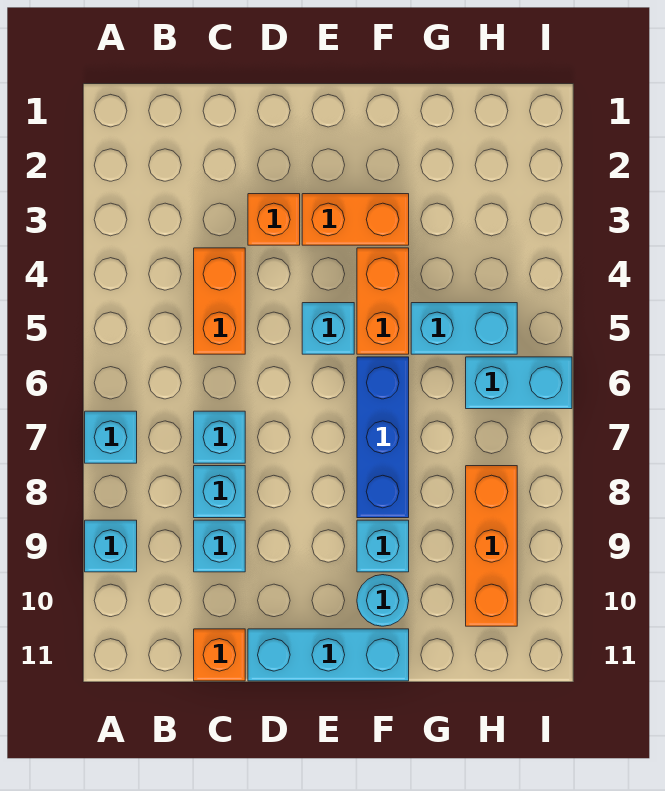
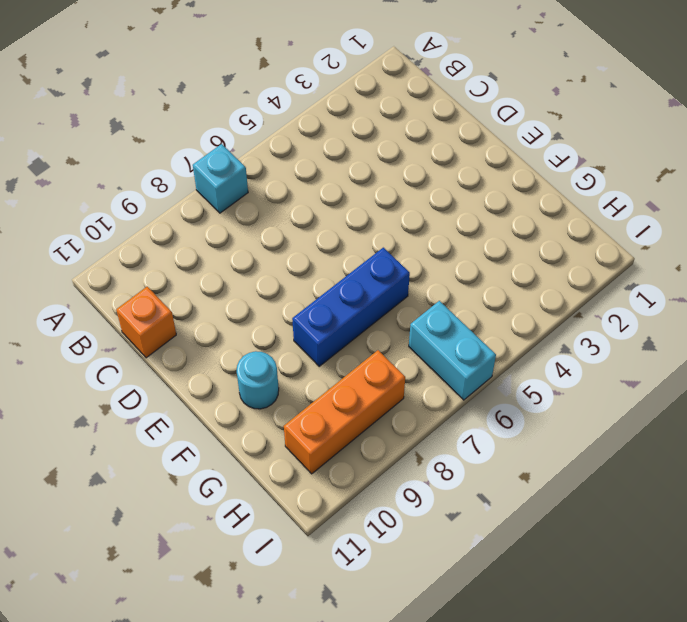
none -> cyan brick A9 level 1
none -> orange brick C4:C5 level 1
none -> cyan brick C7 level 1

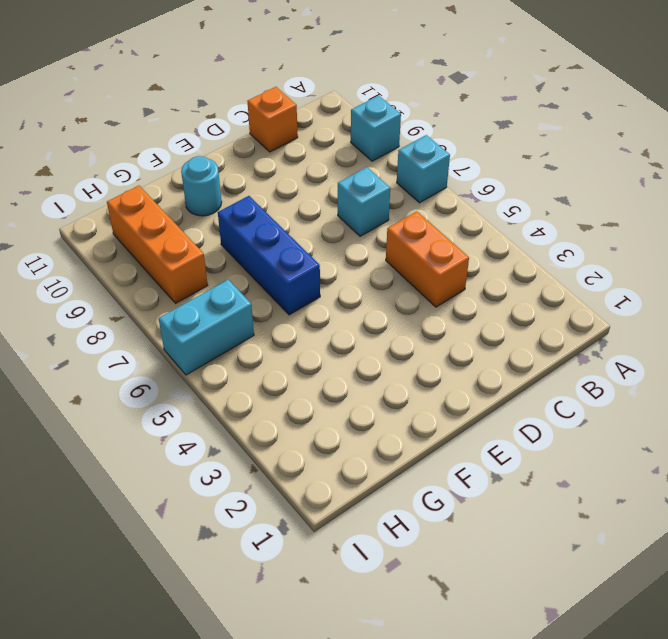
none -> cyan brick C8 level 1
none -> cyan brick C9 level 1
none -> orange brick D3 level 1

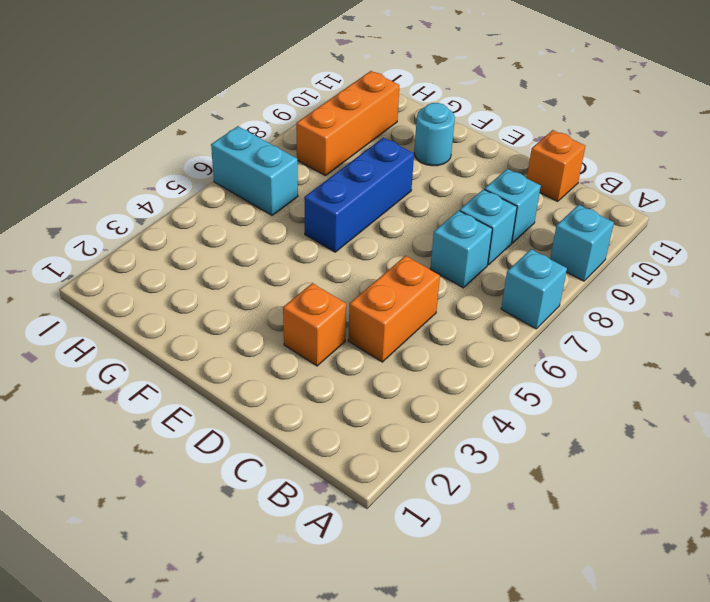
none -> cyan brick D11:F11 level 1
none -> orange brick E3:F3 level 1
none -> cyan brick E5 level 1

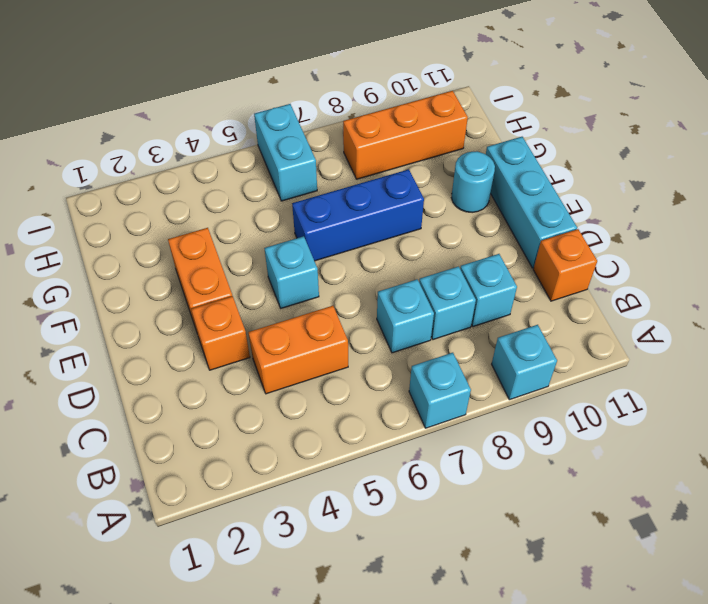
none -> orange brick F4:F5 level 1
none -> cyan brick F9 level 1
none -> cyan brick G5:H5 level 1

